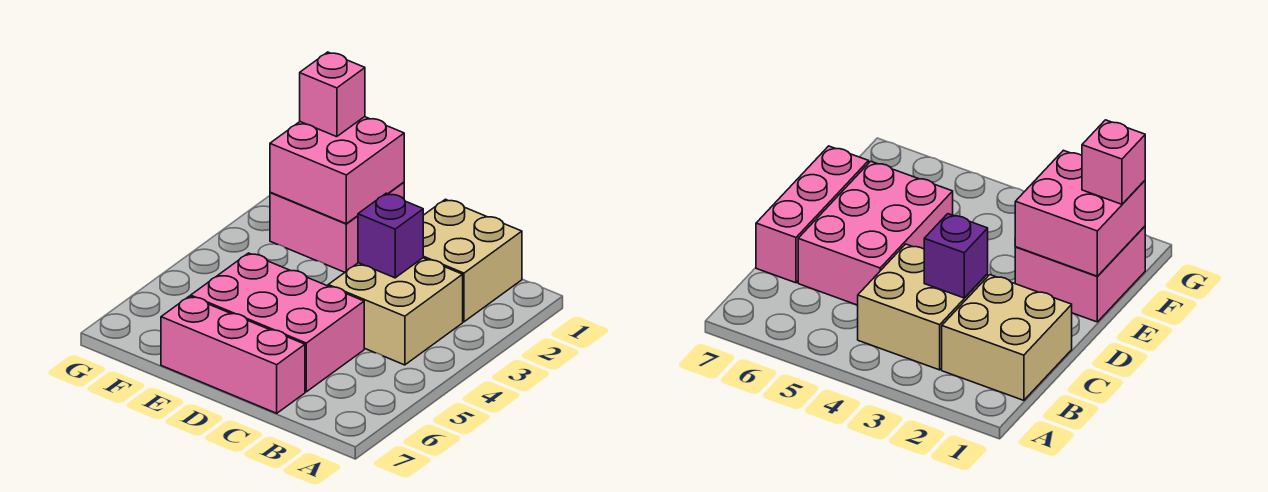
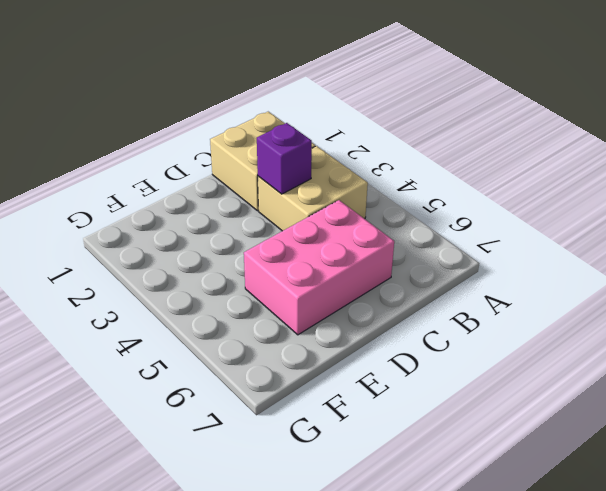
none -> pink brick C7:E7 level 1
none -> pink brick E1:F2 level 1

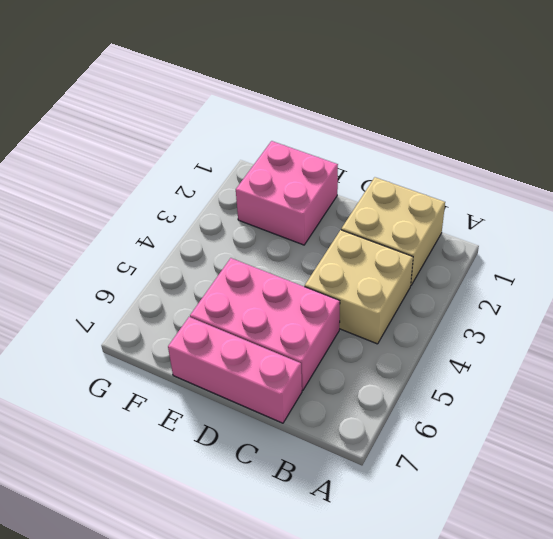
none -> purple brick C3 level 2
none -> pink brick E1:F2 level 2

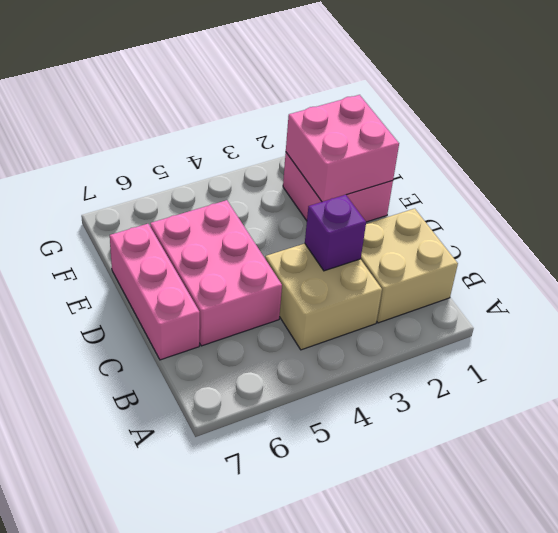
none -> pink brick F1 level 3

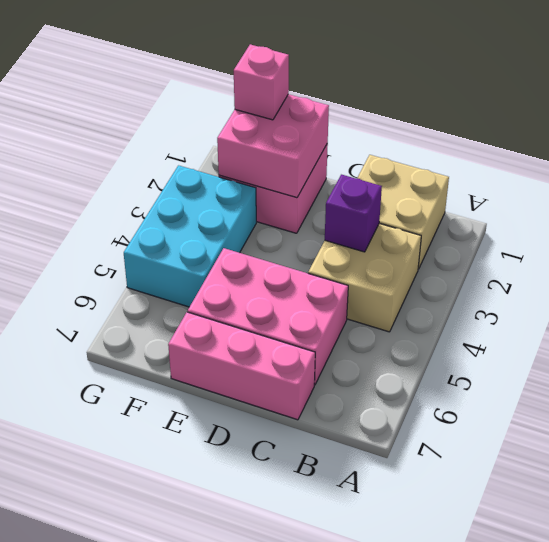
cyan brick F3:G5 level 1 -> none

